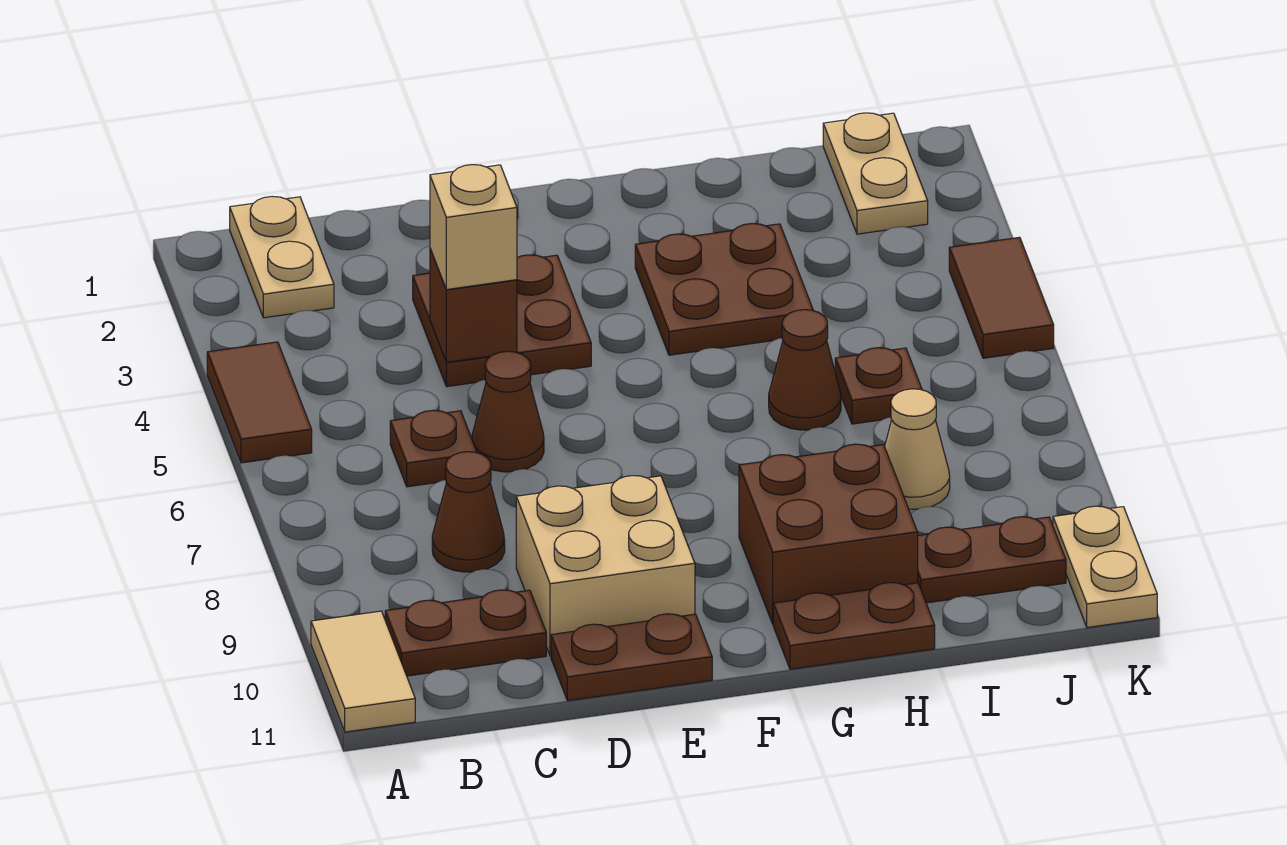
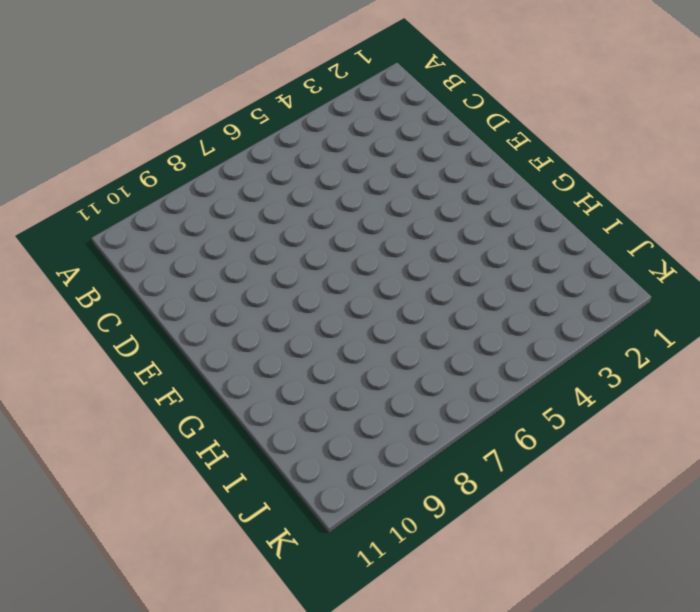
none -> brown tile A4:A5 level 1
none -> tan tile A10:A11 level 1
none -> tan plate B1:B2 level 1

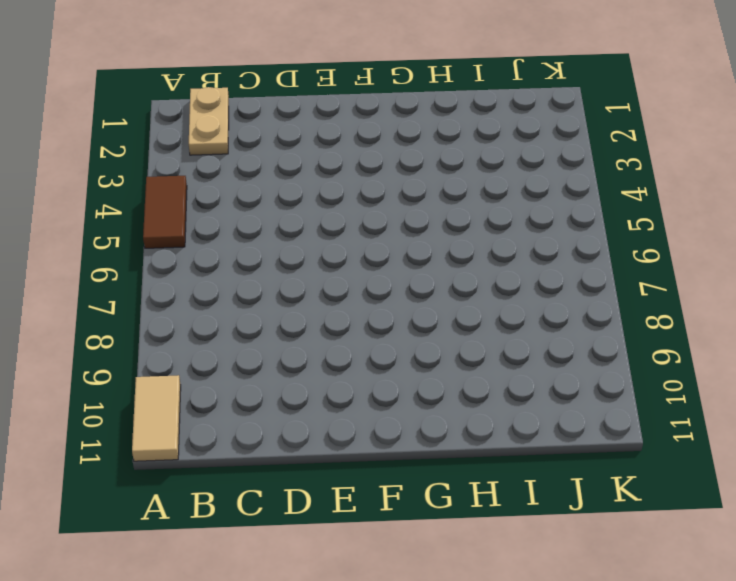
none -> brown plate B10:C10 level 1
none -> brown plate C6 level 1
none -> brown cone C8 level 1

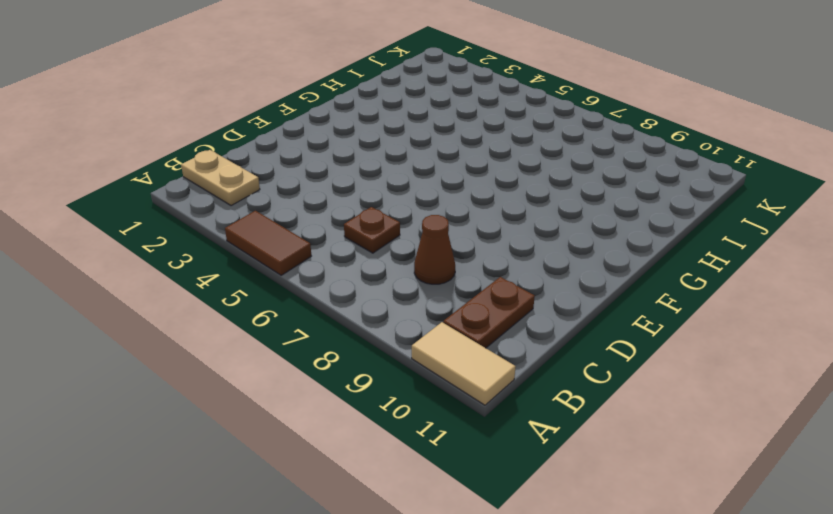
none -> brown plate D3:E4 level 1
none -> brown cone D6 level 1
none -> tan brick D9:E10 level 1

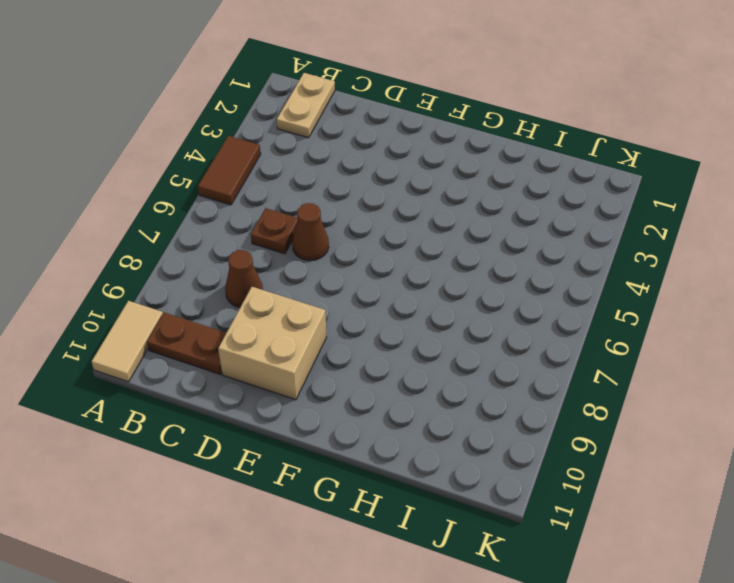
none -> brown plate D3:E4 level 1
none -> brown plate D11:E11 level 1
none -> brown plate G3:H4 level 1

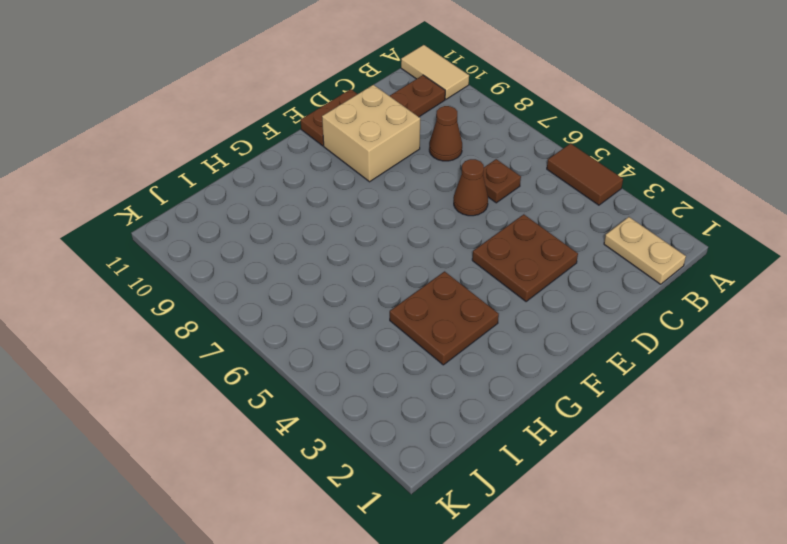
none -> brown brick G9:H10 level 1
none -> brown plate G11:H11 level 1
none -> brown cone H6 level 1

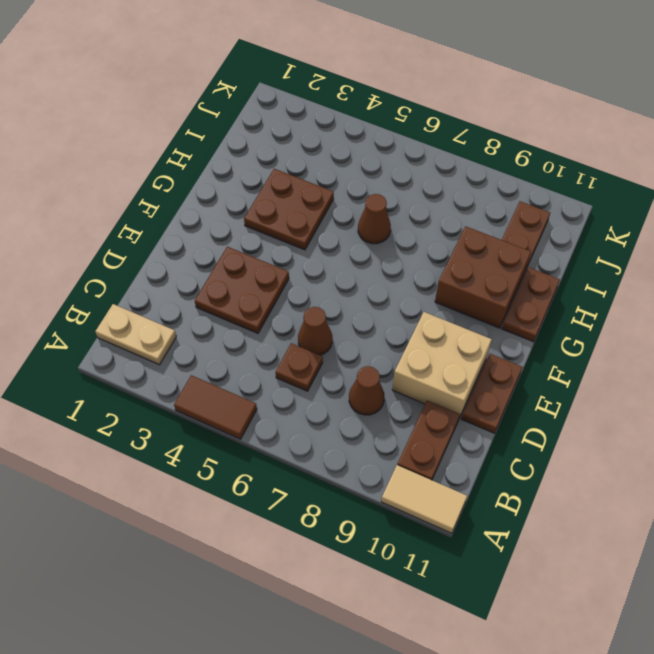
none -> brown plate I6 level 1
none -> tan cone I8 level 1
none -> tan plate J1:J2 level 1

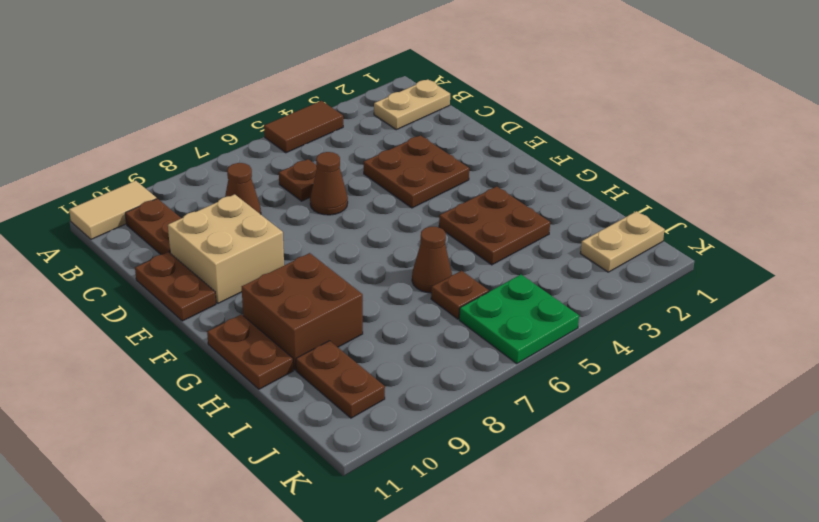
green plate J5:K6 level 1 -> brown tile K4:K5 level 1
none -> tan cone I8 level 1
none -> tan plate K10:K11 level 1
none -> brown brick D4 level 2

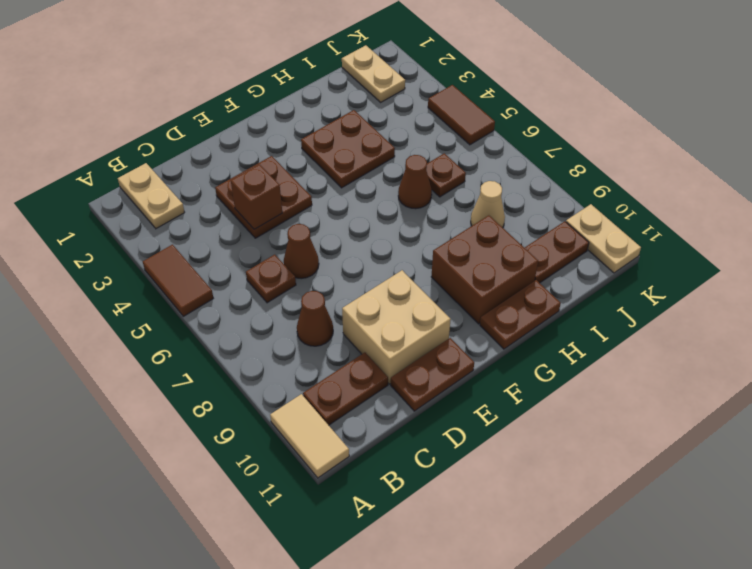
none -> tan brick D4 level 3

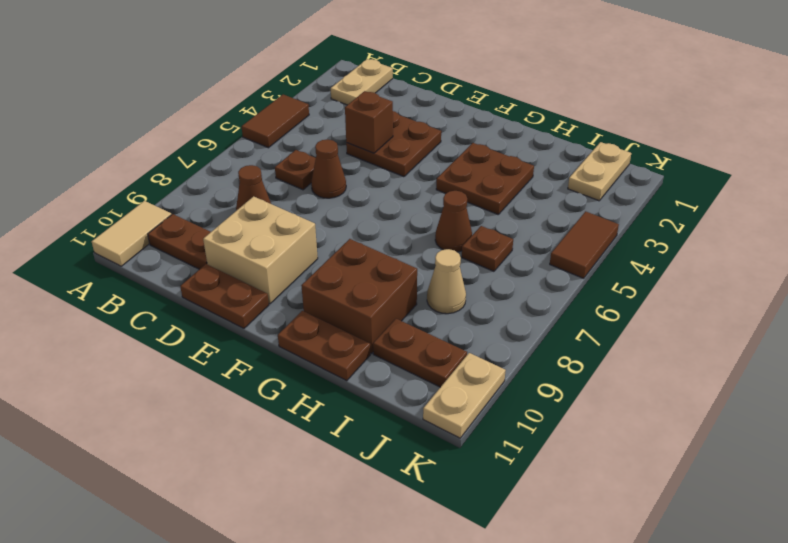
none -> tan brick D4 level 3

